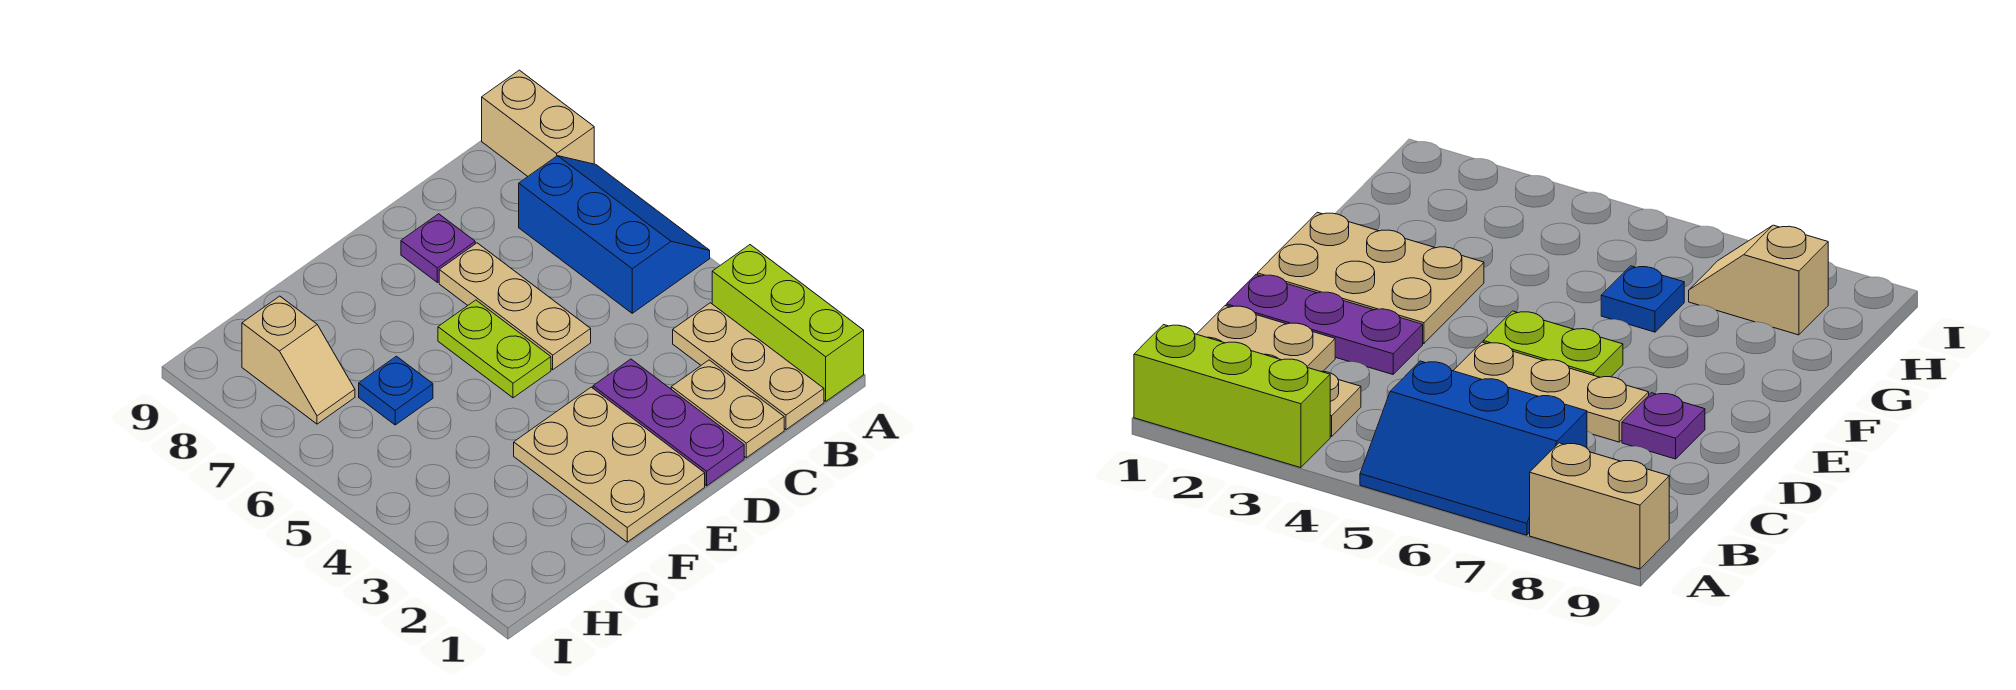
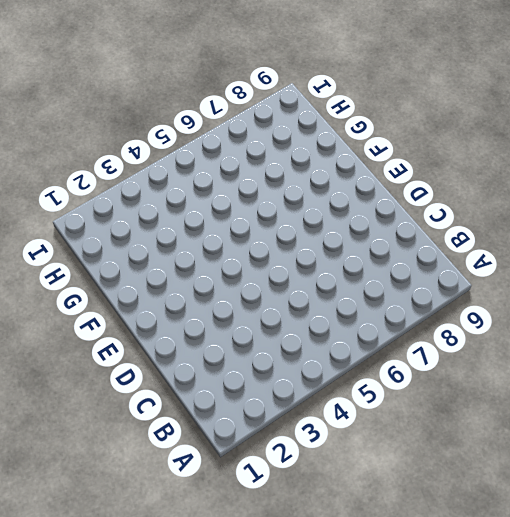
none -> lime brick A1:A3 level 1
none -> blue slope A5:B7 level 1 top B
none -> tan brick A8:A9 level 1

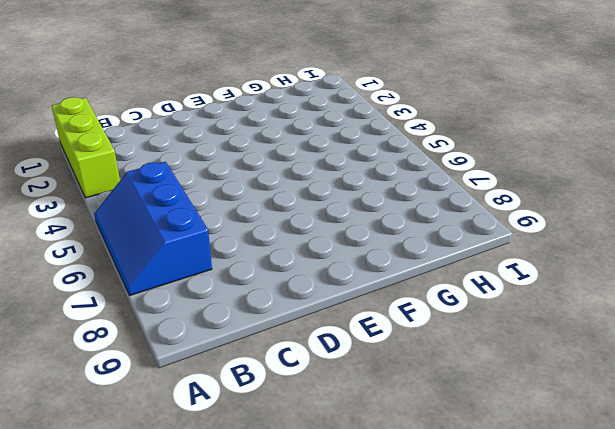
none -> tan brick A8:A9 level 1
none -> tan plate B1:B3 level 1
none -> tan plate C1:C2 level 1

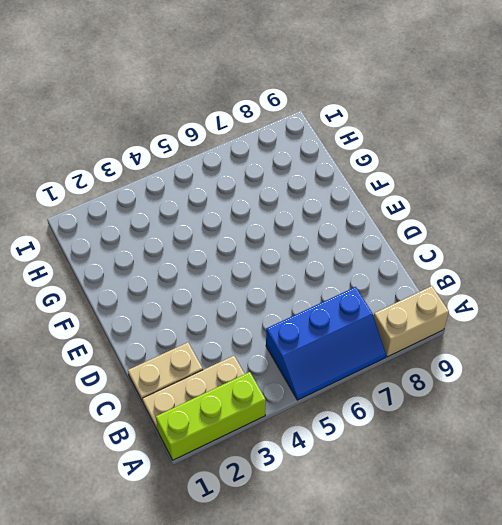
none -> purple plate D1:D3 level 1
none -> tan plate D5:D7 level 1
none -> purple plate D8 level 1

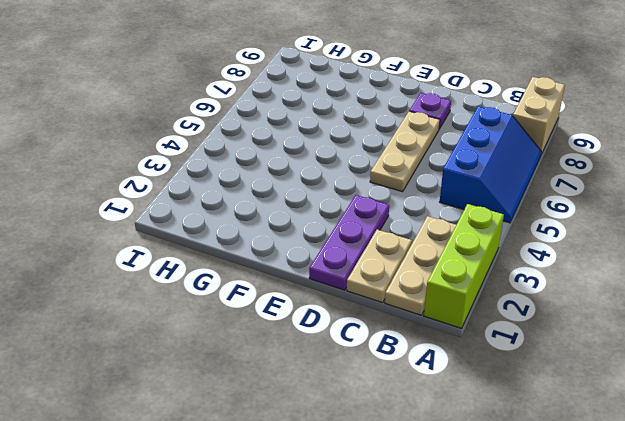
none -> tan plate E1:F3 level 1
none -> lime plate E5:E6 level 1
none -> blue plate G6 level 1

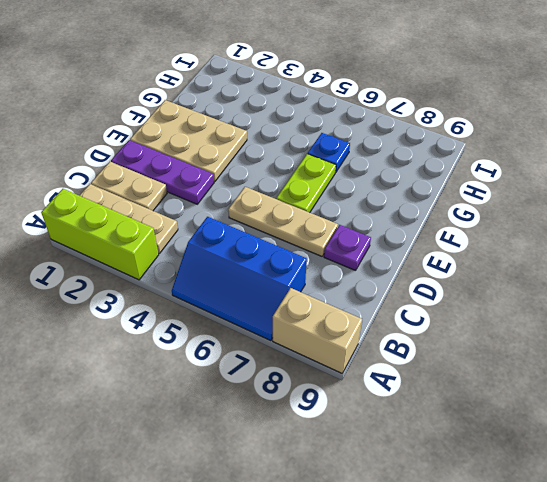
lime plate E6:F6 level 1 -> lime plate E5:E6 level 1
none -> tan slope H7:H8 level 1 top 8

